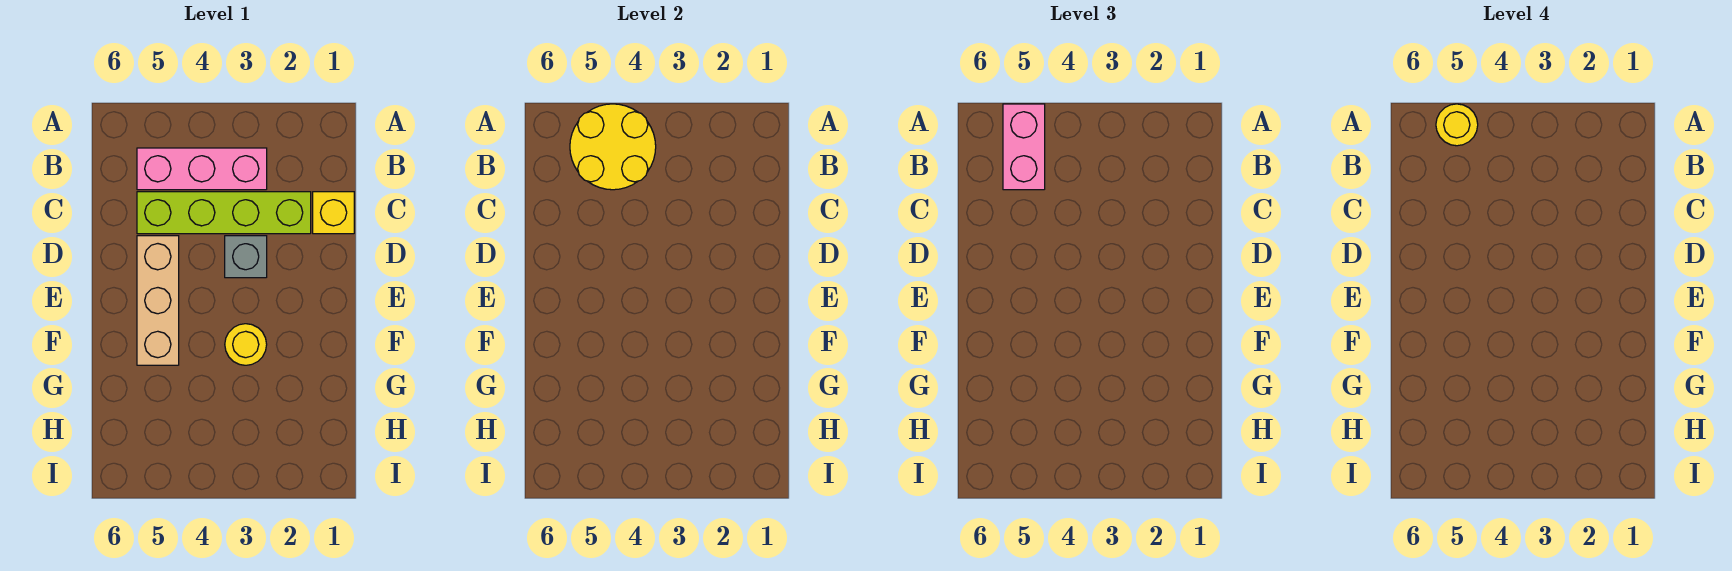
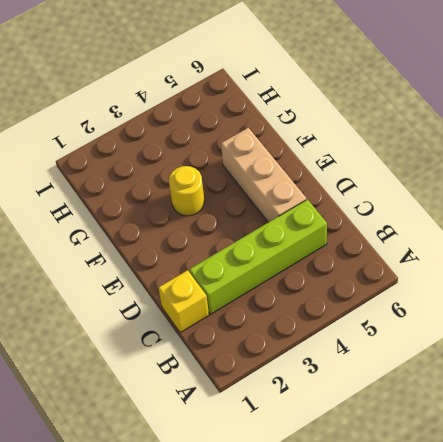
none -> pink brick B3:B5 level 1
none -> grey brick D3 level 1

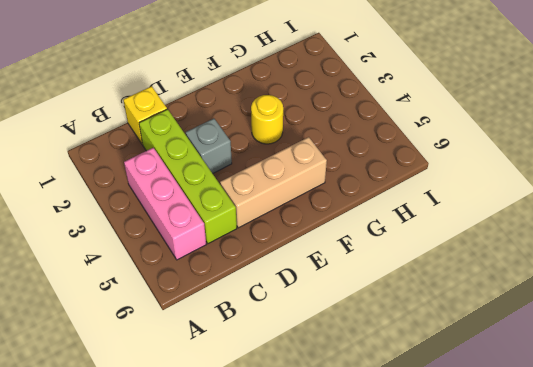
none -> yellow round brick A4:B5 level 2
none -> pink brick A5:B5 level 3

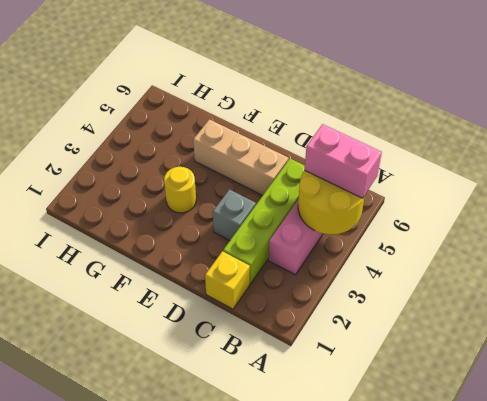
none -> yellow round brick A5 level 4

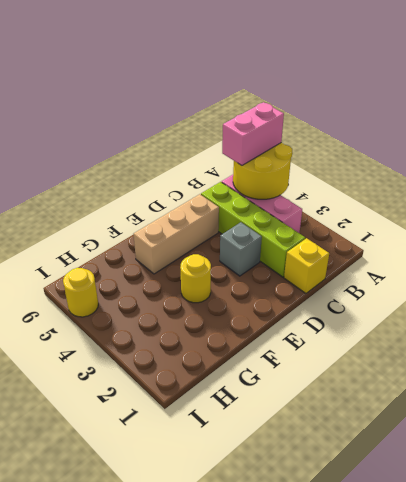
yellow round brick I5 level 1 -> yellow round brick A5 level 4

